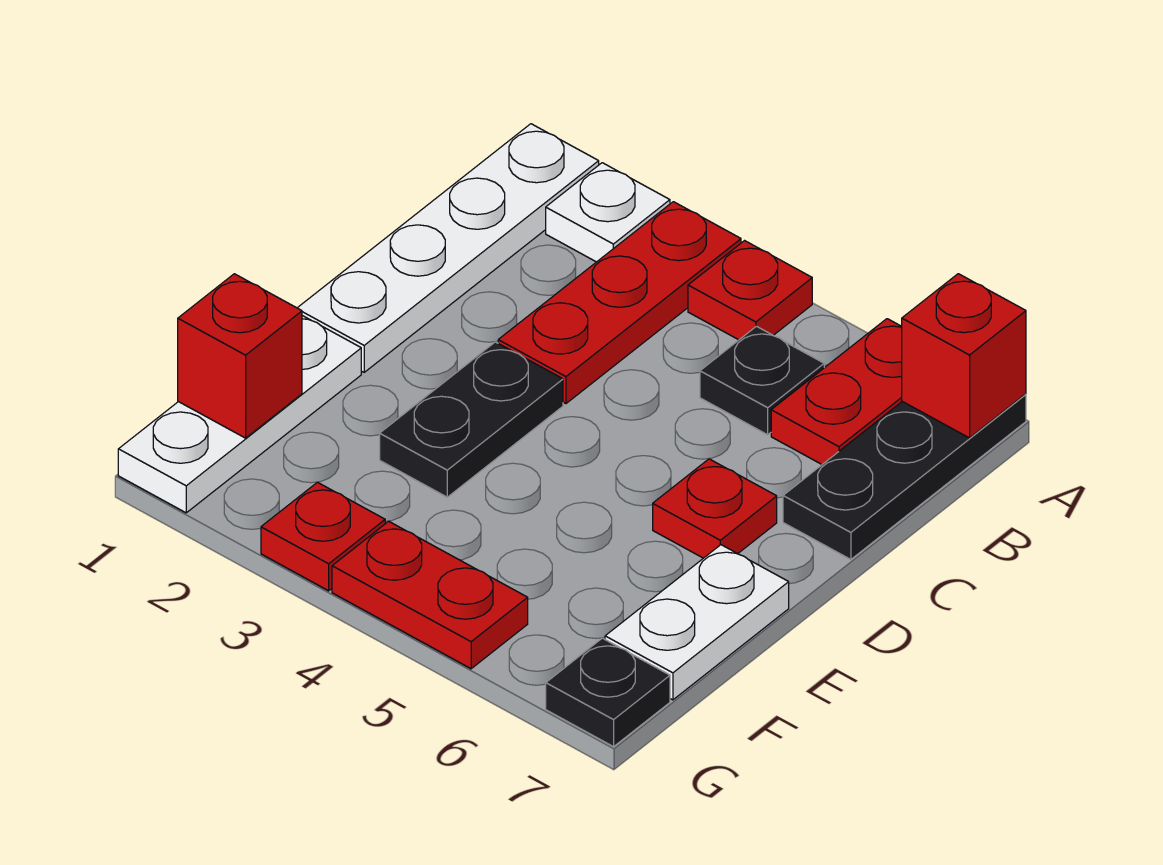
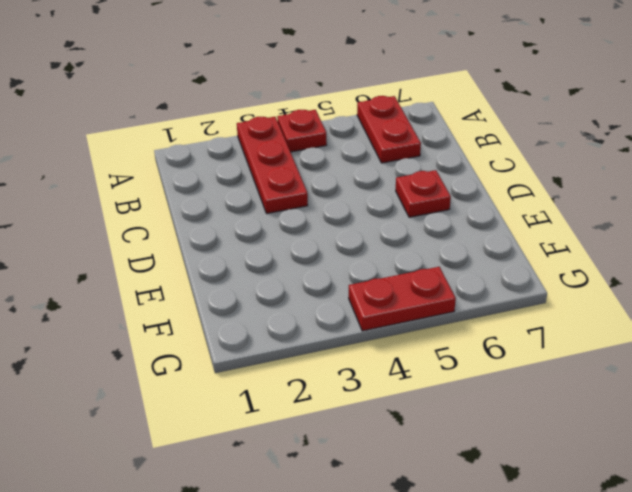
none -> white plate A1:D1 level 1
none -> white plate A2 level 1
none -> black plate A7:C7 level 1

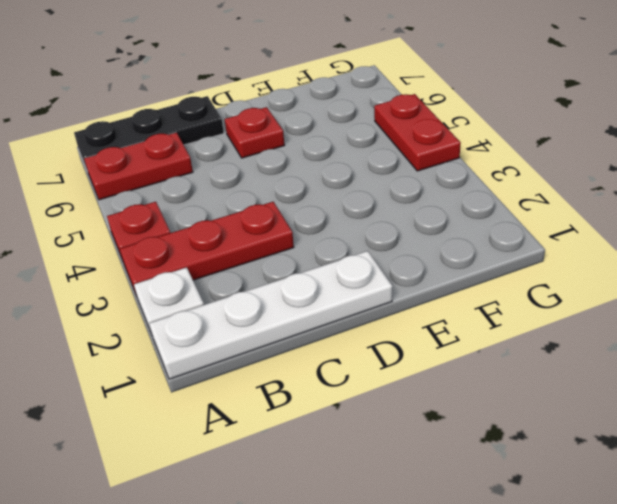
none -> black plate B5 level 1
none -> black plate D3:E3 level 1
none -> white plate E1:G1 level 1

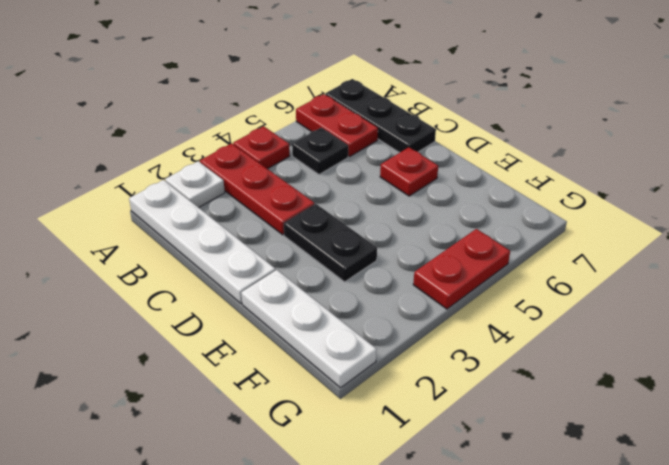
none -> white plate E7:F7 level 1
none -> red plate G3 level 1
none -> black plate G7 level 1

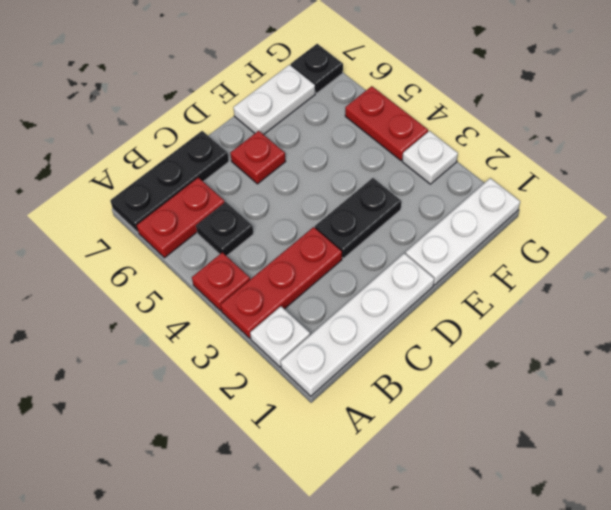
white plate G3 level 1 -> red plate G3 level 1
none -> red brick A7 level 2
none -> red brick F1 level 2

